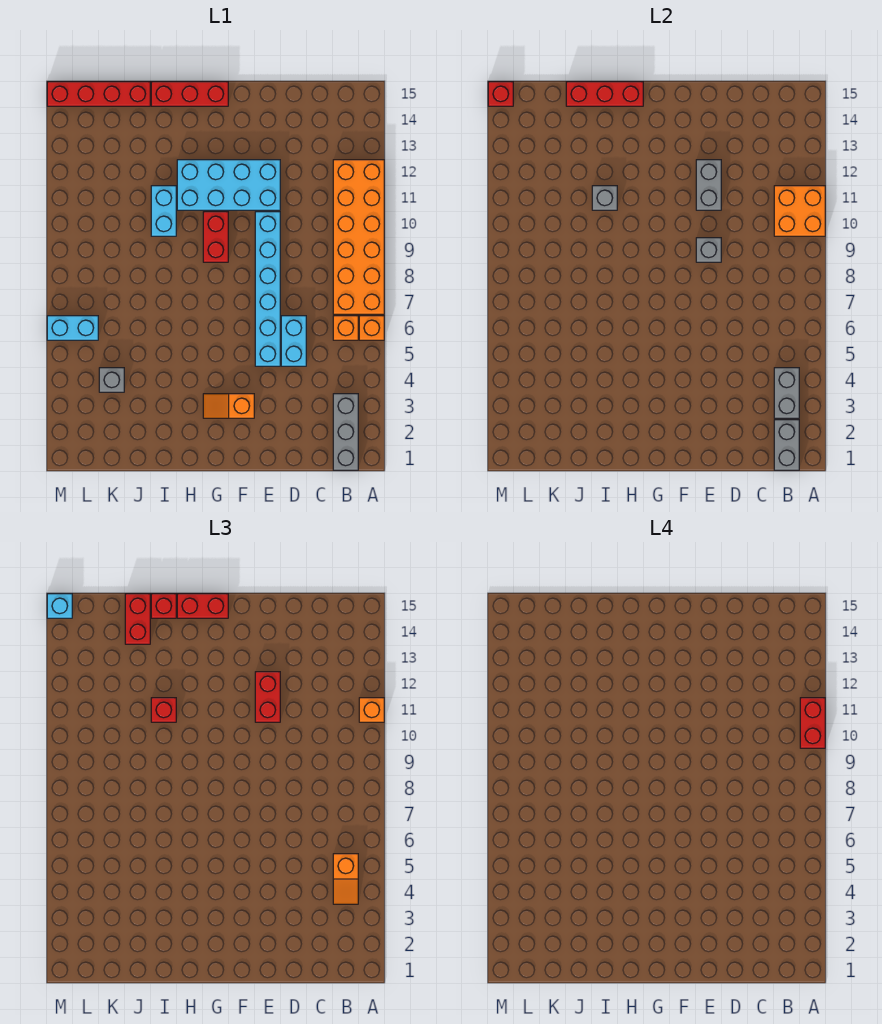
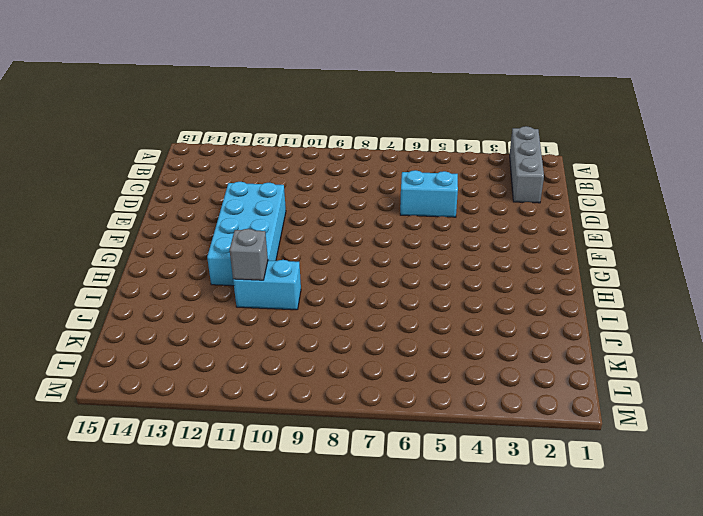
grey brick A2:C2 level 1 -> grey brick B1:B3 level 1
none -> orange brick A6 level 1
none -> orange brick A7:B12 level 1
none -> orange brick B6 level 1
none -> cyan brick E5:E10 level 1

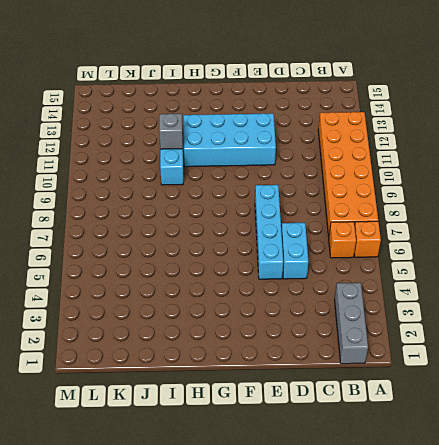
cyan brick E5:E8 level 1 -> cyan brick E5:E10 level 1
none -> orange slope F3:G3 level 1 top F
none -> red brick G9:G10 level 1
none -> red brick G15:I15 level 1
none -> red brick J15:M15 level 1

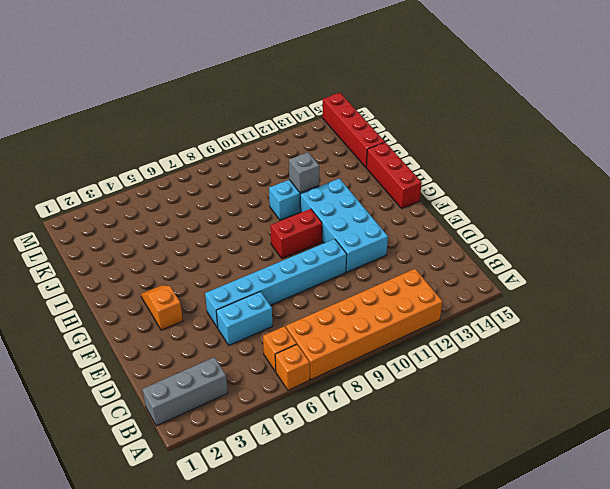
none -> grey brick K4 level 1
none -> cyan brick L6:M6 level 1
none -> orange brick A10:B11 level 2
none -> grey brick B1:B2 level 2

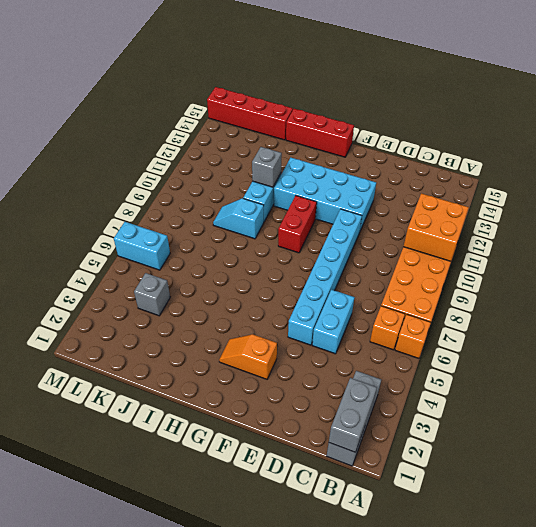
cyan slope I9:J9 level 1 top I -> none
none -> grey brick B3:B4 level 2
none -> grey brick E9 level 2
none -> grey brick E11:E12 level 2
none -> red brick H15:J15 level 2

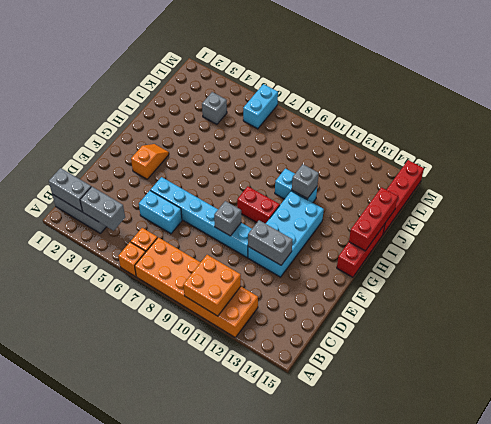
none -> red brick M15 level 2
none -> orange brick A11 level 3
none -> orange slope B4:B5 level 3 top 5
none -> red brick E11:E12 level 3

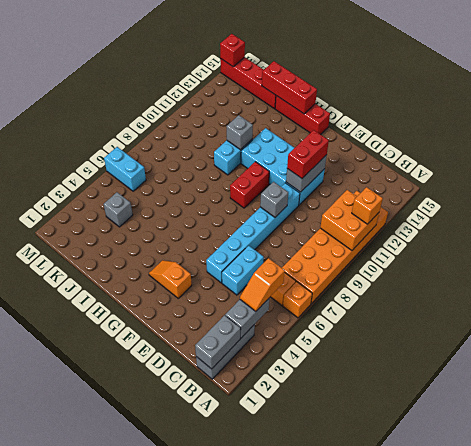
none -> red brick G15:H15 level 3
none -> red brick I11 level 3
none -> red brick I15 level 3
none -> red brick J14:J15 level 3

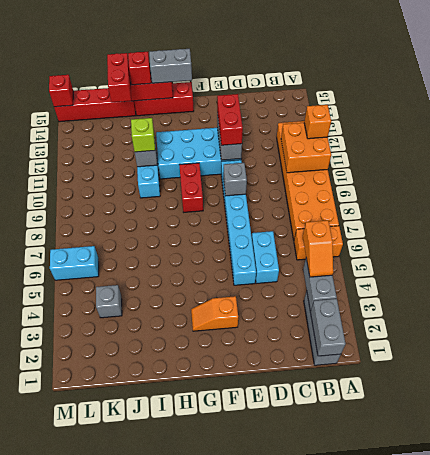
grey brick G15:H15 level 3 -> red brick G15:H15 level 3
lime brick I11 level 3 -> red brick I11 level 3
none -> cyan brick M15 level 3
none -> red brick A10:A11 level 4

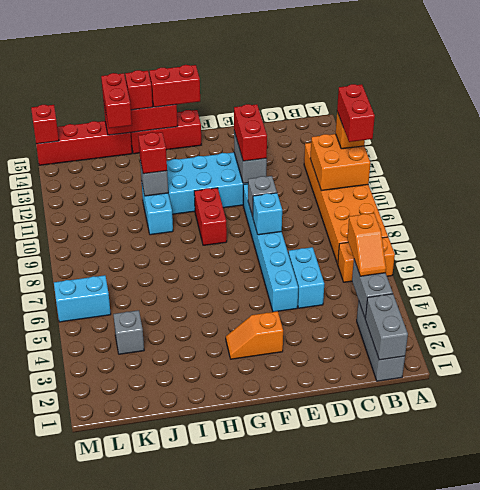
cyan brick E8 level 2 -> cyan brick M15 level 3

